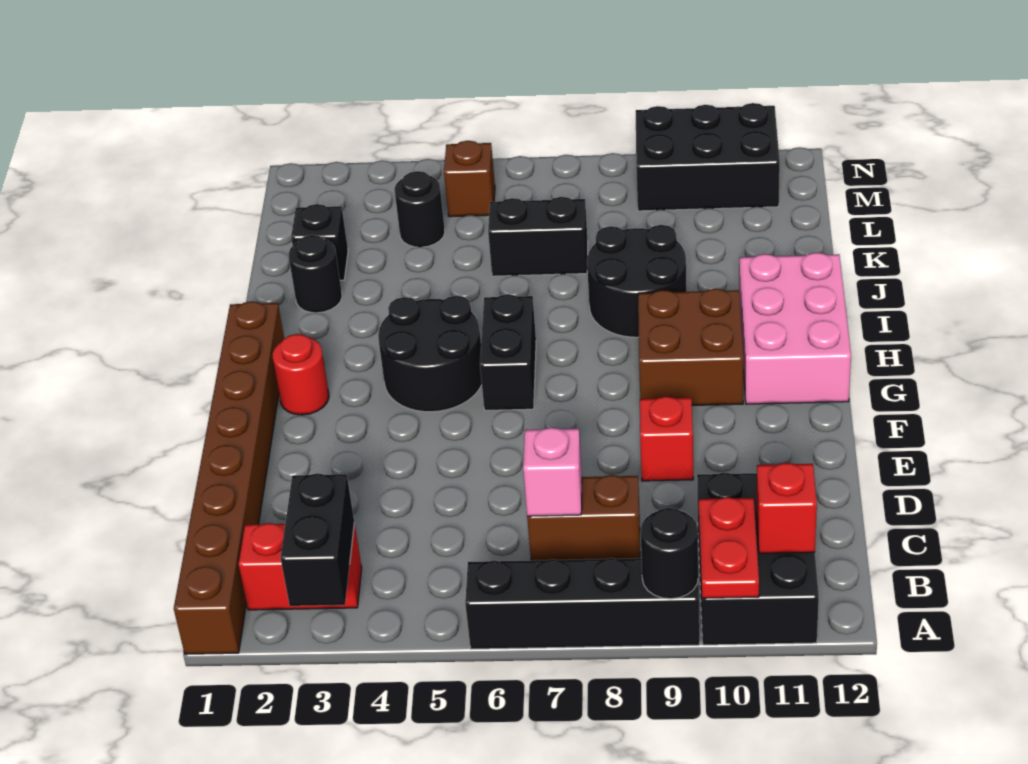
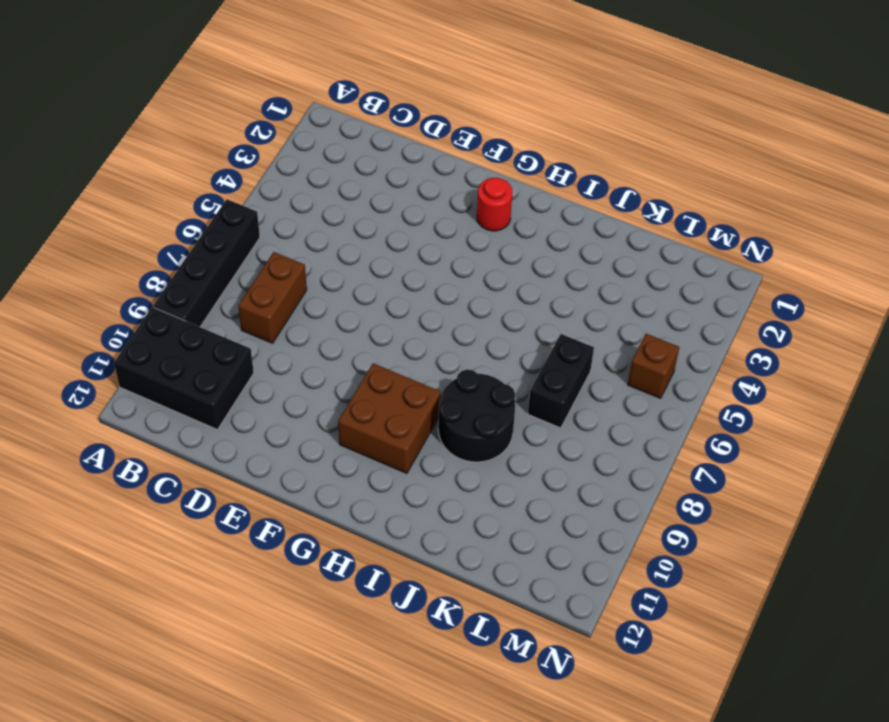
none -> brown brick A1:H1 level 1
none -> red brick B2:B3 level 1
none -> red brick E9 level 1

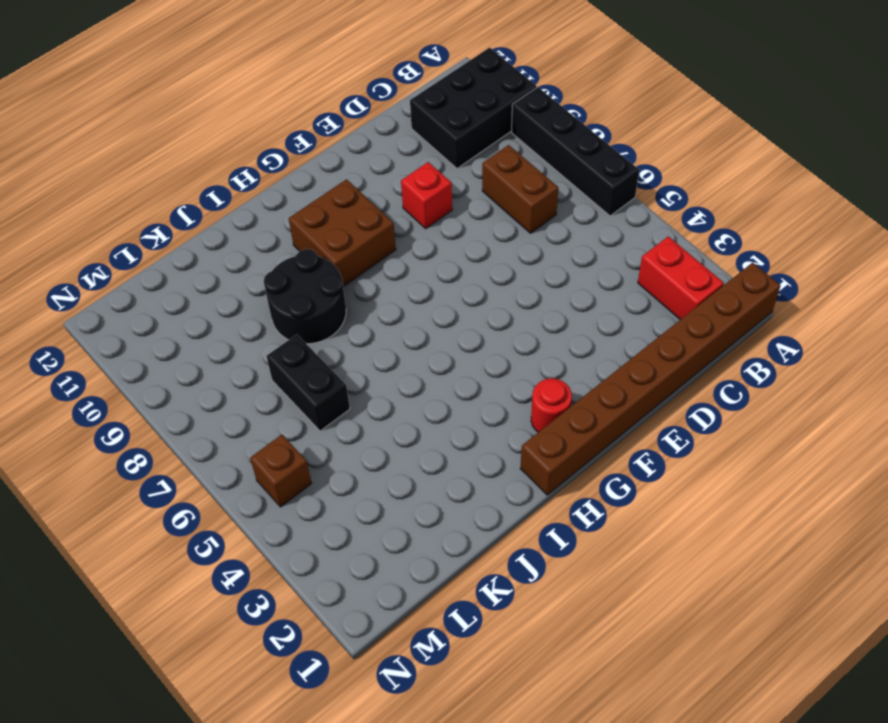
none -> black round brick G4:H5 level 1
none -> black brick G6:H6 level 1
none -> pink brick G11:I12 level 1

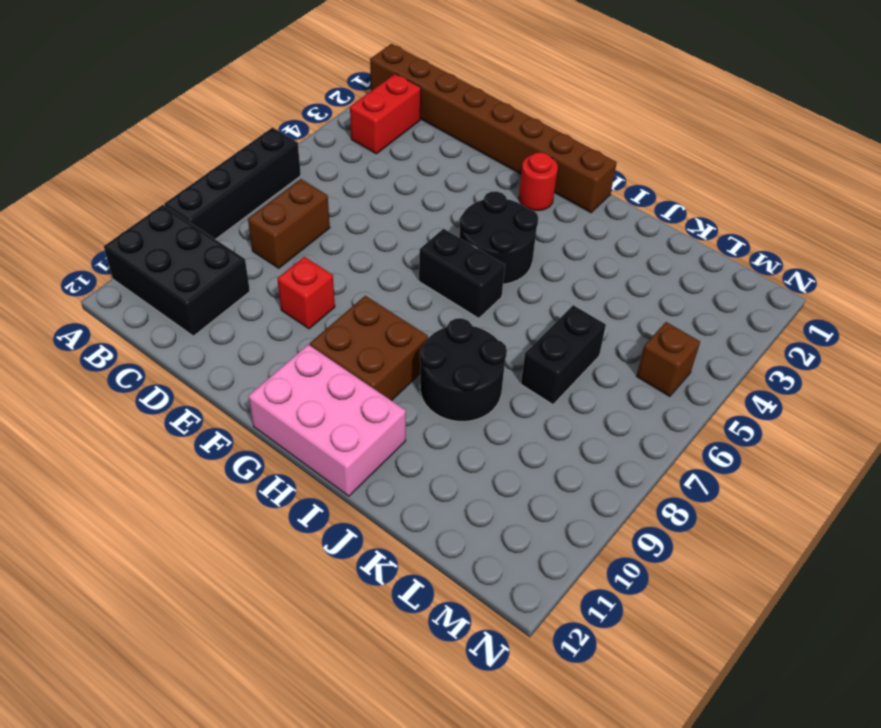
none -> black round brick J2 level 1
none -> black brick K2 level 1
none -> black round brick L4 level 1

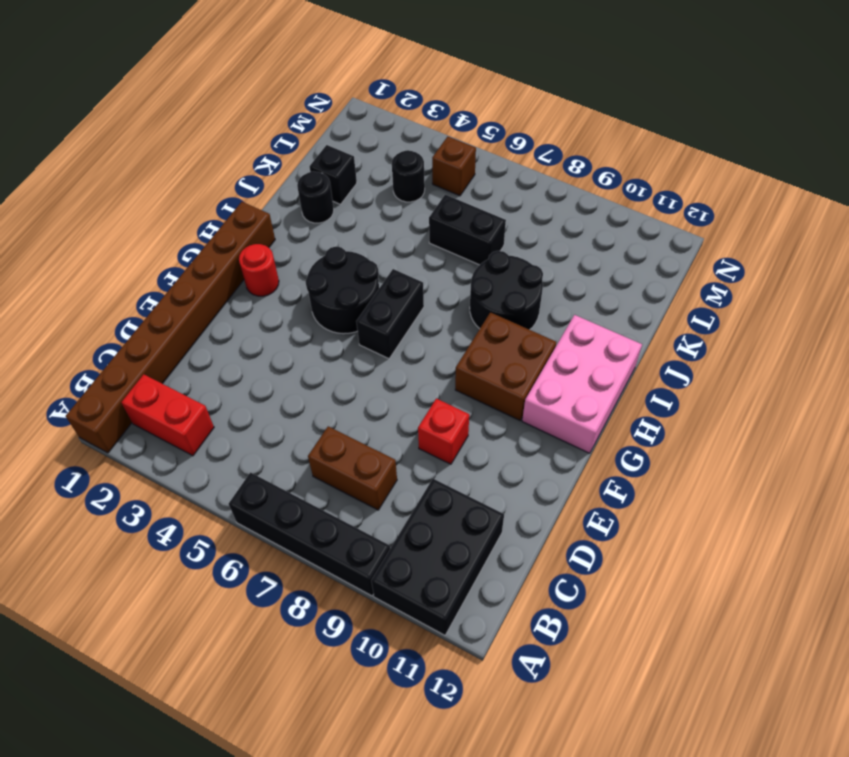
none -> black brick M9:N11 level 1
none -> black brick A3:B3 level 2
none -> black round brick A9 level 2

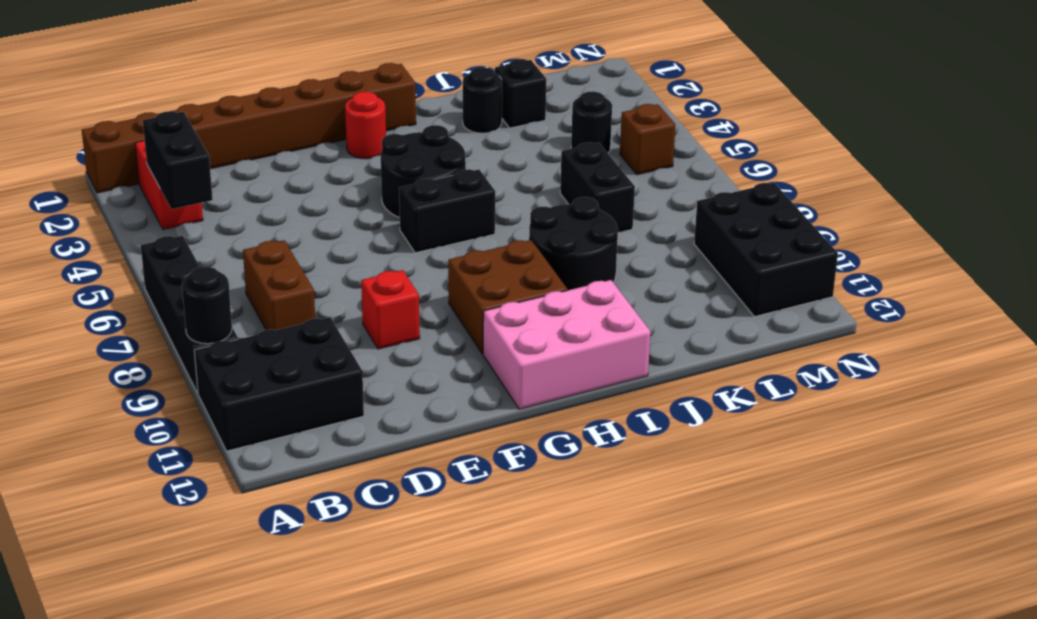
black brick B3:B4 level 2 -> black brick A3:B3 level 2
none -> red plate A10:B10 level 2
none -> red brick B11 level 2
none -> pink brick C7 level 2

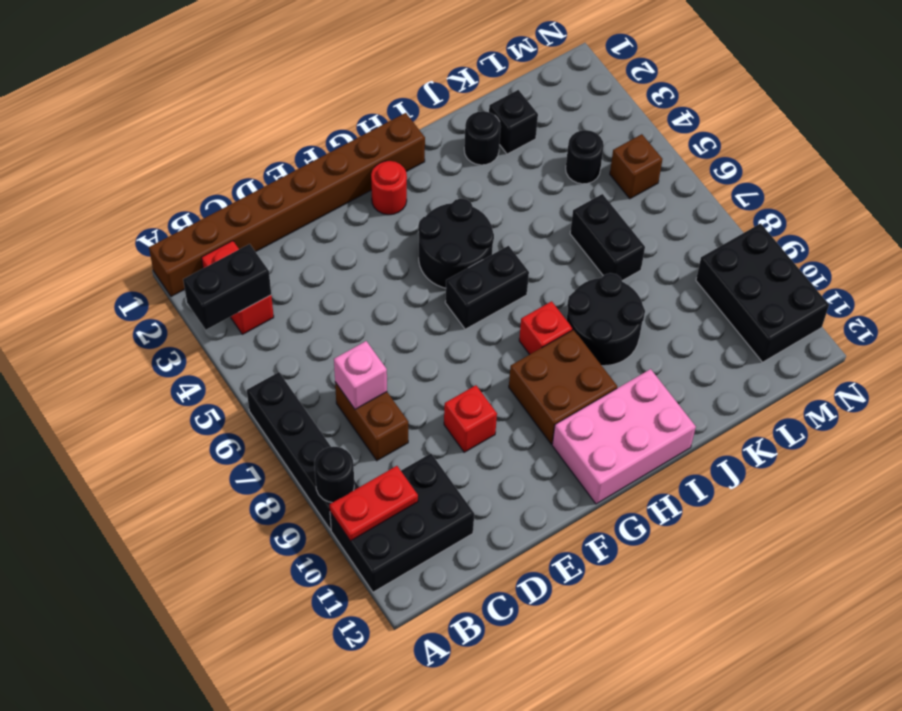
red brick H8 level 1 -> red brick B11 level 2

